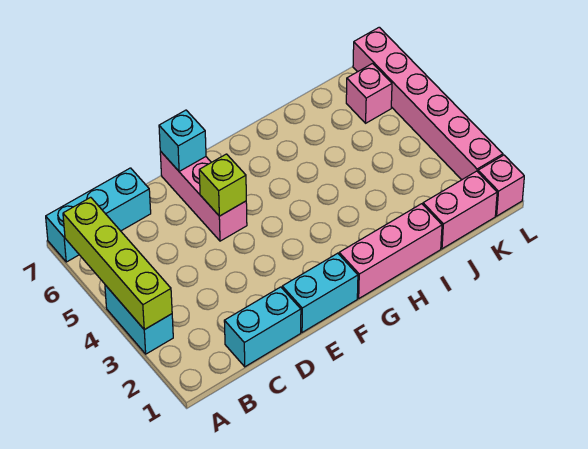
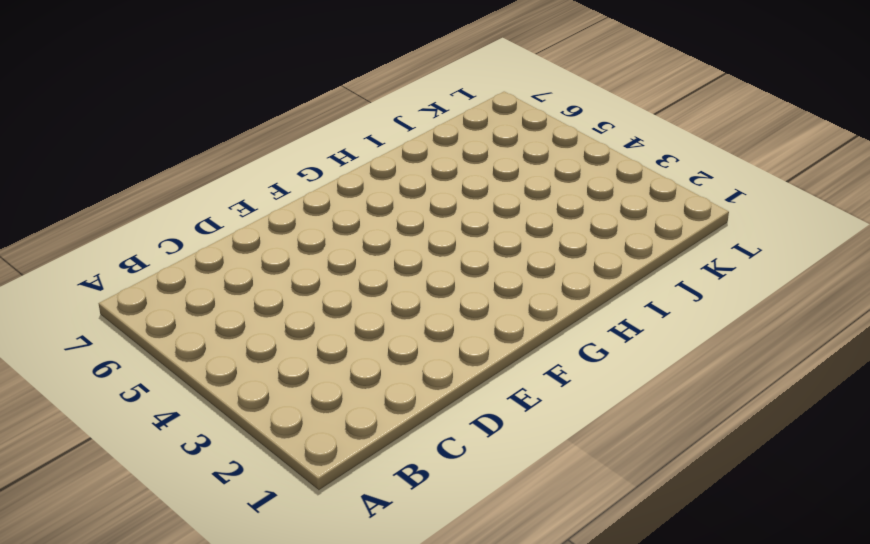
none -> cyan brick A3:A4 level 1
none -> cyan brick A7:C7 level 1
none -> cyan brick C1:D1 level 1

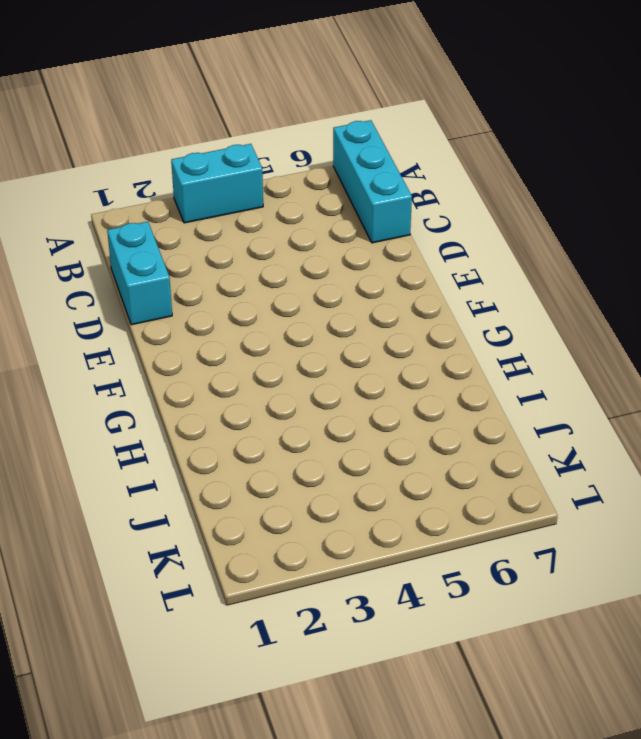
none -> cyan brick E1:F1 level 1
none -> pink brick E5:E7 level 1
none -> pink brick G1:I1 level 1

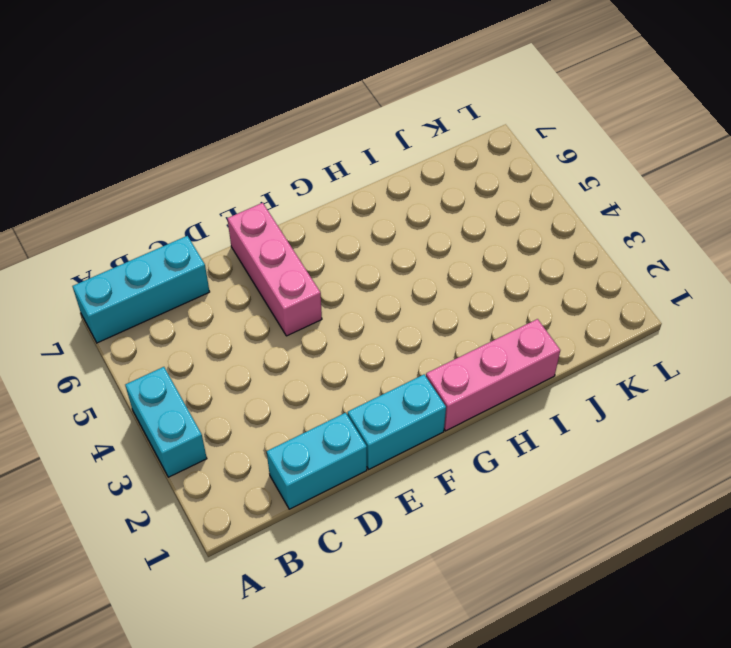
none -> pink brick J1:K1 level 1
none -> pink brick K6 level 1
none -> pink brick L1 level 1

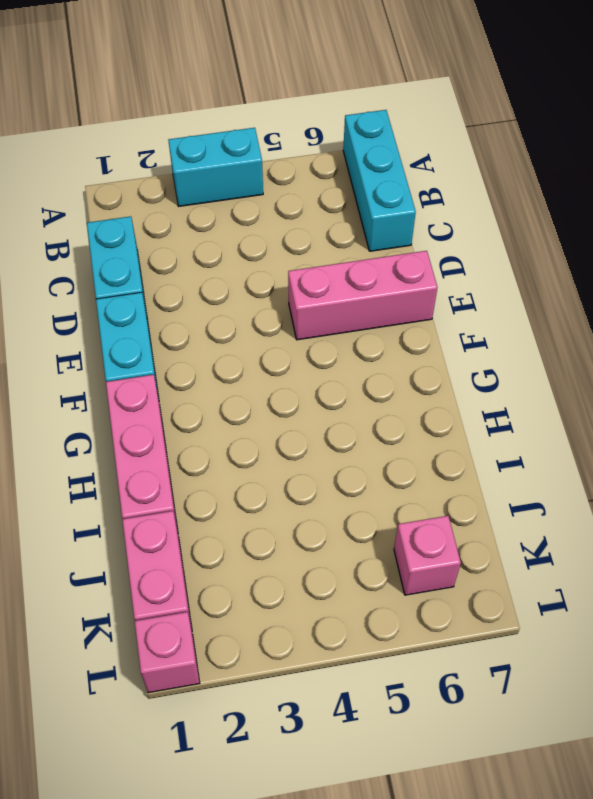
none -> pink brick L2:L7 level 1
none -> lime brick A3:A6 level 2
none -> lime brick E5 level 2

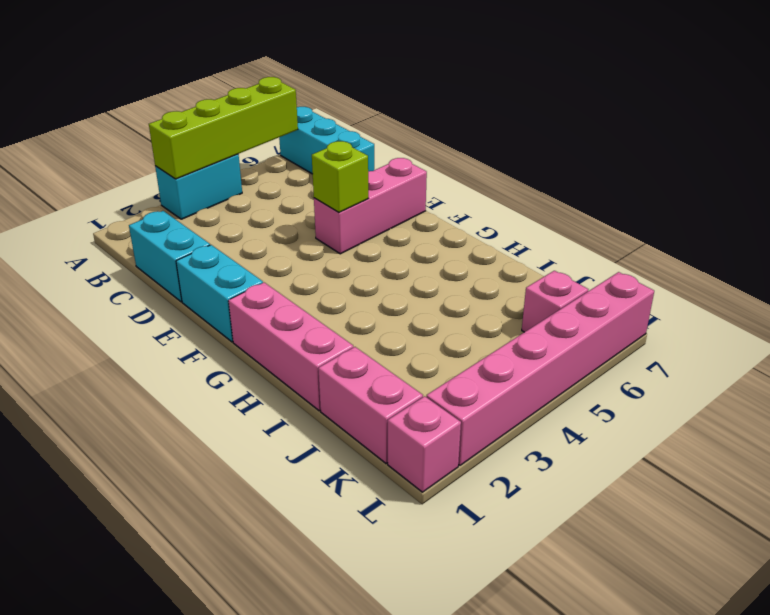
none -> cyan brick E7 level 2

